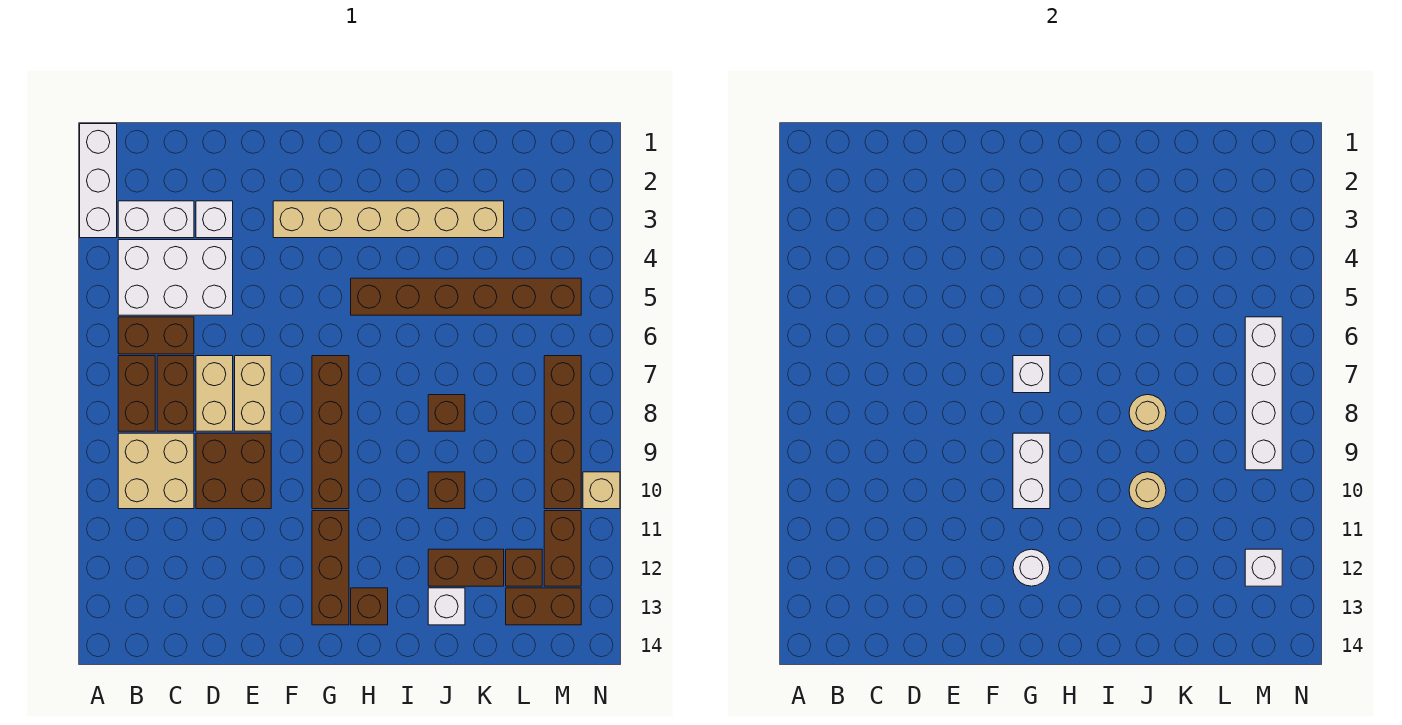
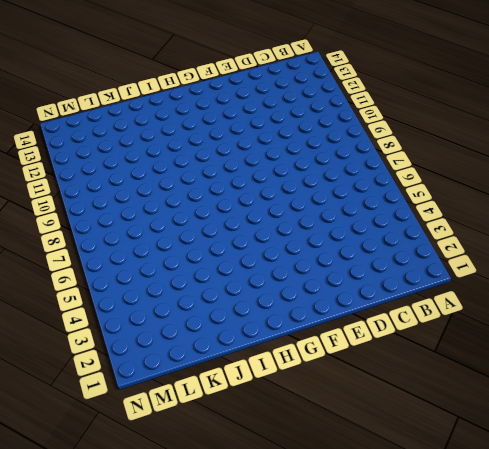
none -> white brick A1:A3 level 1
none -> white brick B3:C3 level 1
none -> white brick B4:D5 level 1
none -> brown brick B6:C6 level 1

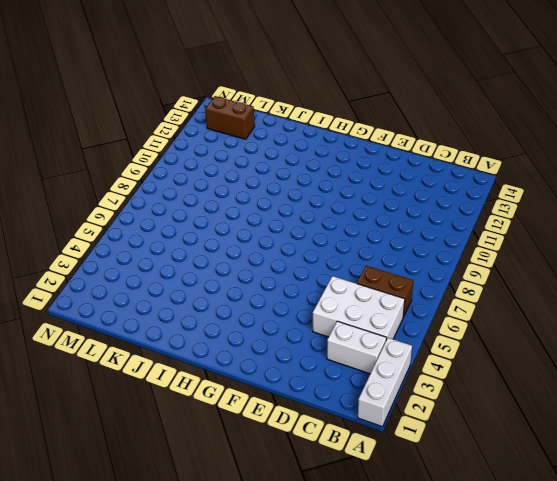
none -> brown brick B7:B8 level 1
none -> tan brick B9:C10 level 1
none -> brown brick C7:C8 level 1
none -> white brick D3 level 1

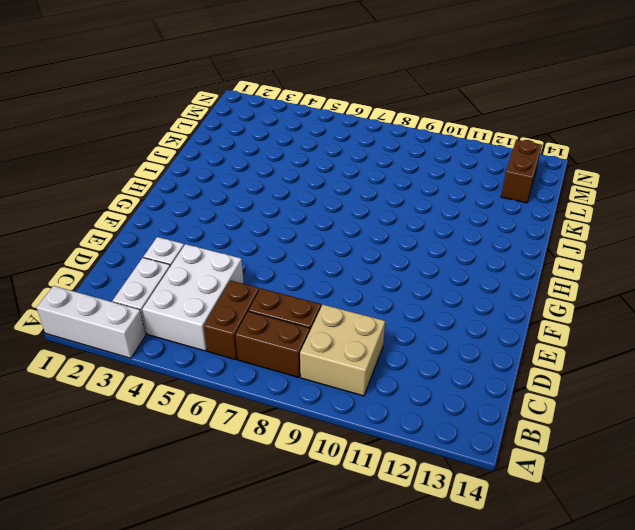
none -> tan brick D7:D8 level 1
none -> brown brick D9:E10 level 1
none -> tan brick E7:E8 level 1
none -> tan brick F3:K3 level 1

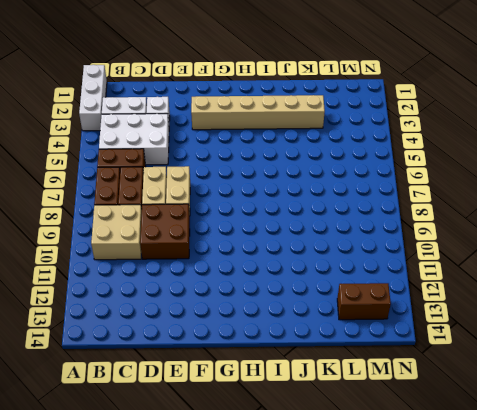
none -> brown brick G7:G10 level 1
none -> brown brick G11:G13 level 1
none -> brown brick H5:M5 level 1
none -> brown brick H13 level 1

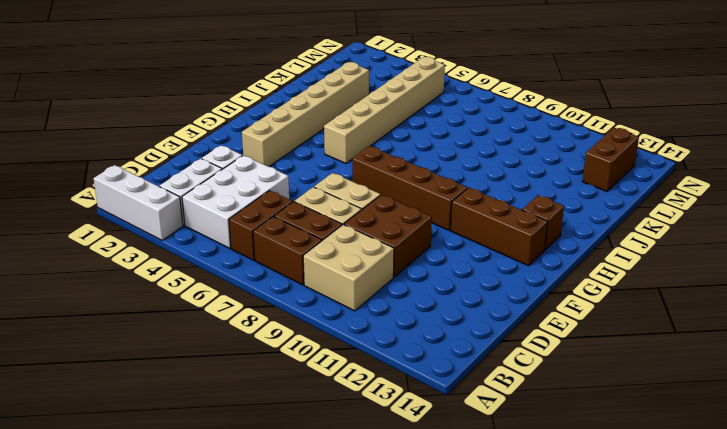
tan brick H5:M5 level 1 -> brown brick H5:M5 level 1
none -> brown brick J8 level 1
none -> brown brick J10 level 1
none -> brown brick J12:K12 level 1
none -> white brick J13 level 1

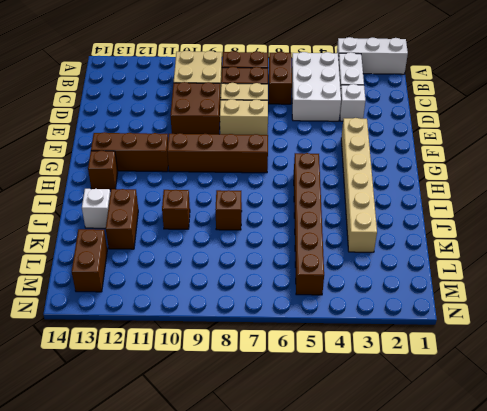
none -> brown brick L12 level 1
none -> brown brick M7:M10 level 1
none -> brown brick M11:M12 level 1
none -> tan brick N10 level 1

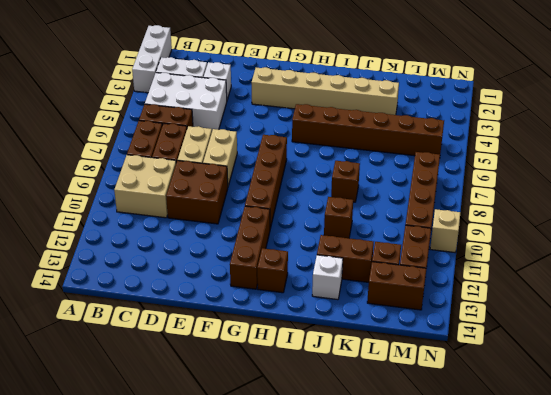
none -> white brick G7 level 2
none -> white brick G9:G10 level 2
none -> white round brick G12 level 2
none -> tan round brick J8 level 2

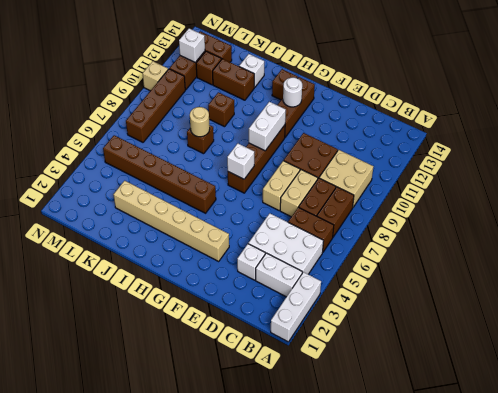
none -> tan round brick J10 level 2
none -> white brick M6:M9 level 2

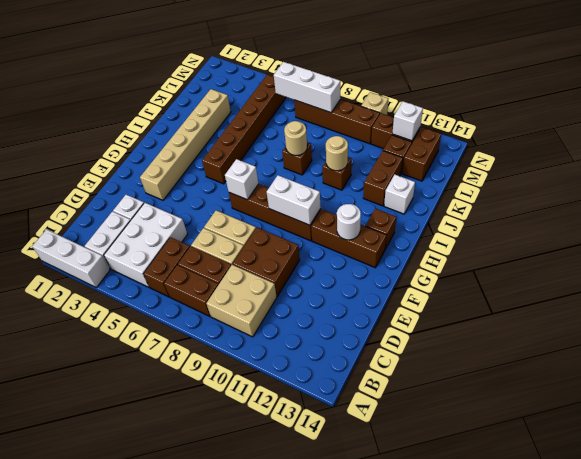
white brick M6:M8 level 2 -> white brick M6:M9 level 2

